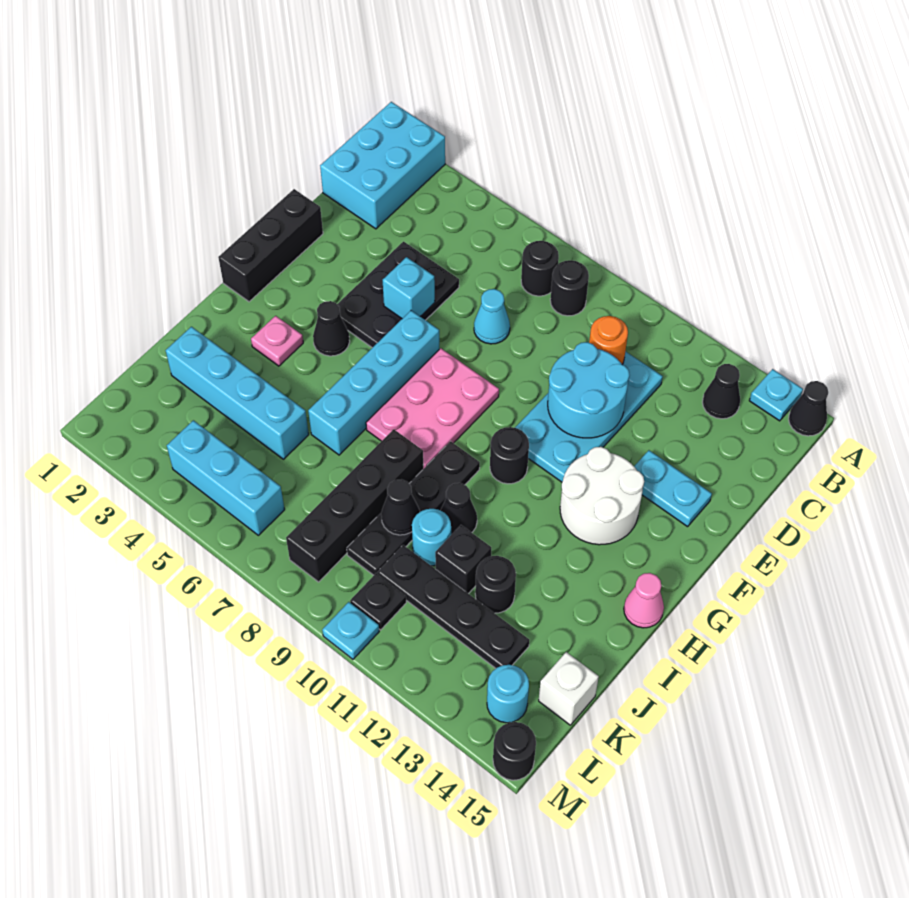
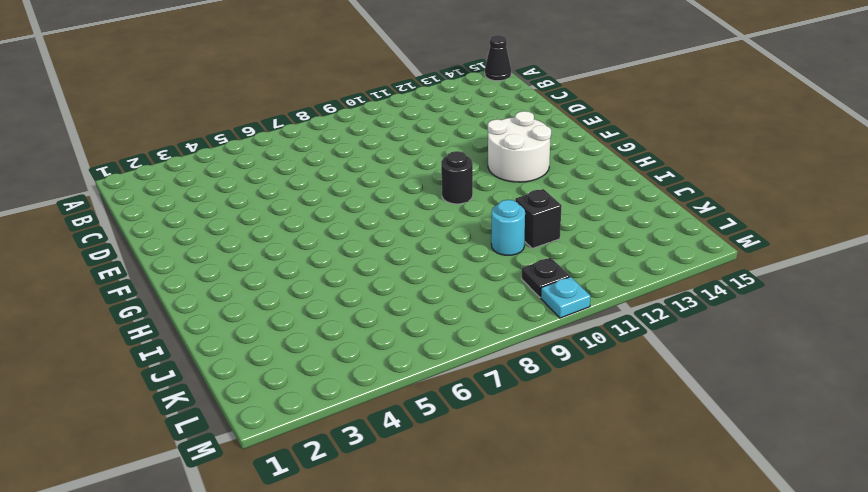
none -> cyan brick A1:C2 level 1
none -> cyan plate A14 level 1
none -> black round brick B7 level 1
none -> black round brick B8 level 1

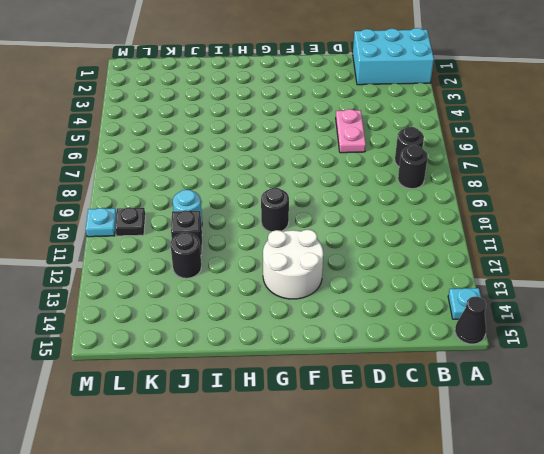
pink plate D5:D6 level 1 -> black plate D4:F5 level 1
none -> black cone B13 level 1
none -> cyan plate C10:F11 level 1
none -> cyan cone D7 level 1
none -> black brick E1:G1 level 1

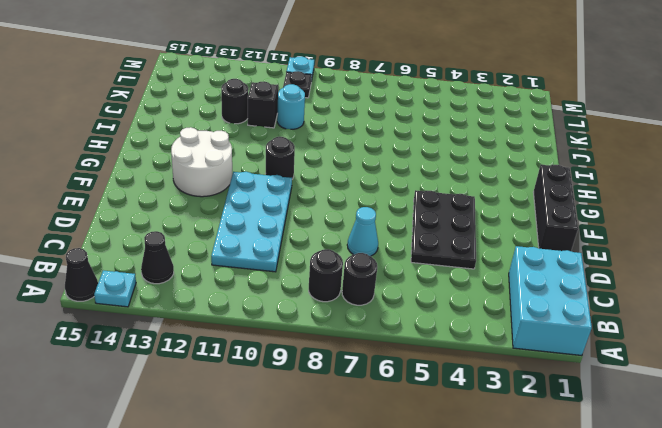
none -> cyan plate E13:E14 level 1
none -> cyan brick F6:I6 level 1
none -> pink plate F7:H8 level 1
none -> black cone G4 level 1

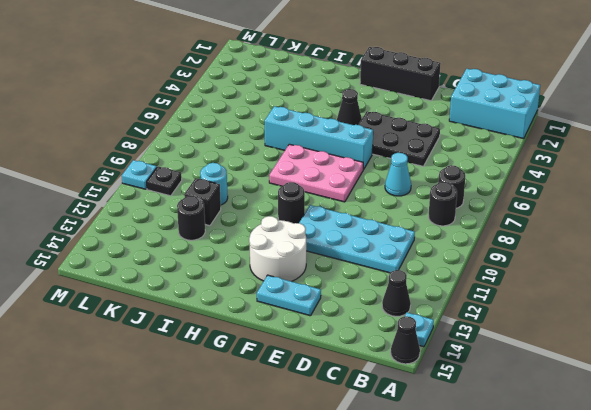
cyan plate E14:F14 level 1 -> cyan plate E13:E14 level 1
none -> pink plate H3 level 1
none -> black plate H9:K9 level 1
none -> pink cone H15 level 1
none -> black brick I8:L8 level 1

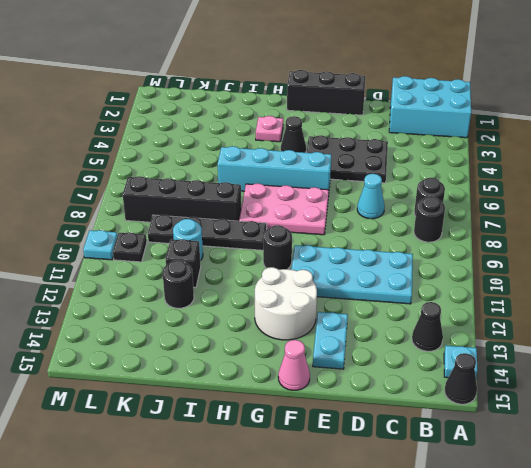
pink cone F15 level 1 -> pink cone H15 level 1
none -> black cone I10 level 1
none -> cyan brick J2:J5 level 1
none -> black plate K10:K13 level 1
none -> white brick K15 level 1

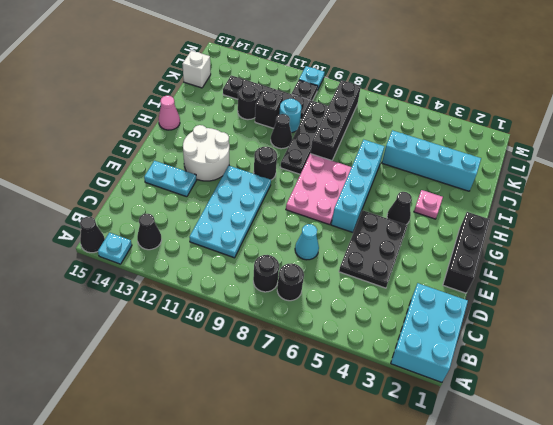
none -> cyan brick L4:L6 level 1
none -> cyan round brick L14 level 1
none -> black round brick M15 level 1
none -> orange round brick C10 level 2

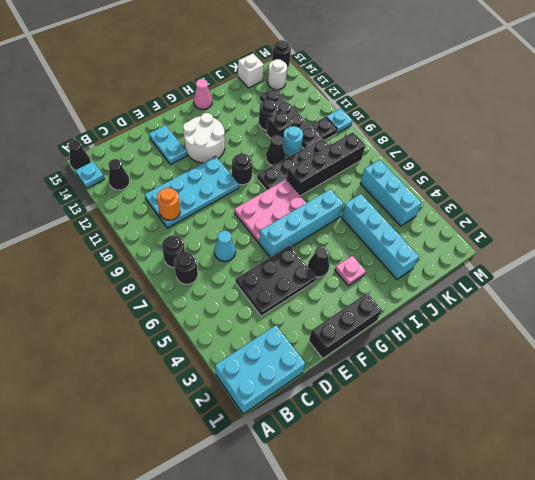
white round brick L14 level 1 -> cyan round brick L14 level 1
none -> cyan round brick D10:E11 level 2
none -> cyan brick E5 level 2
none -> black cone J9 level 2

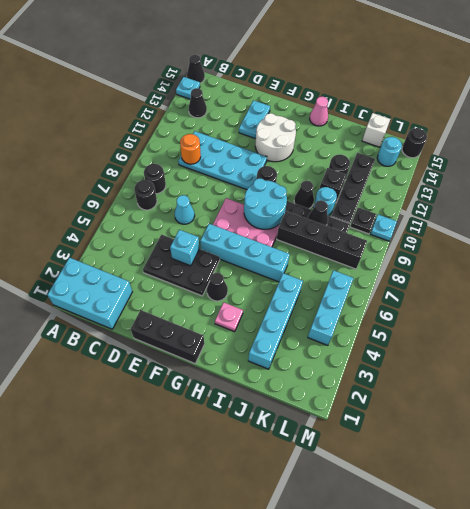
cyan round brick G8:H9 level 2 -> cyan round brick D10:E11 level 2

